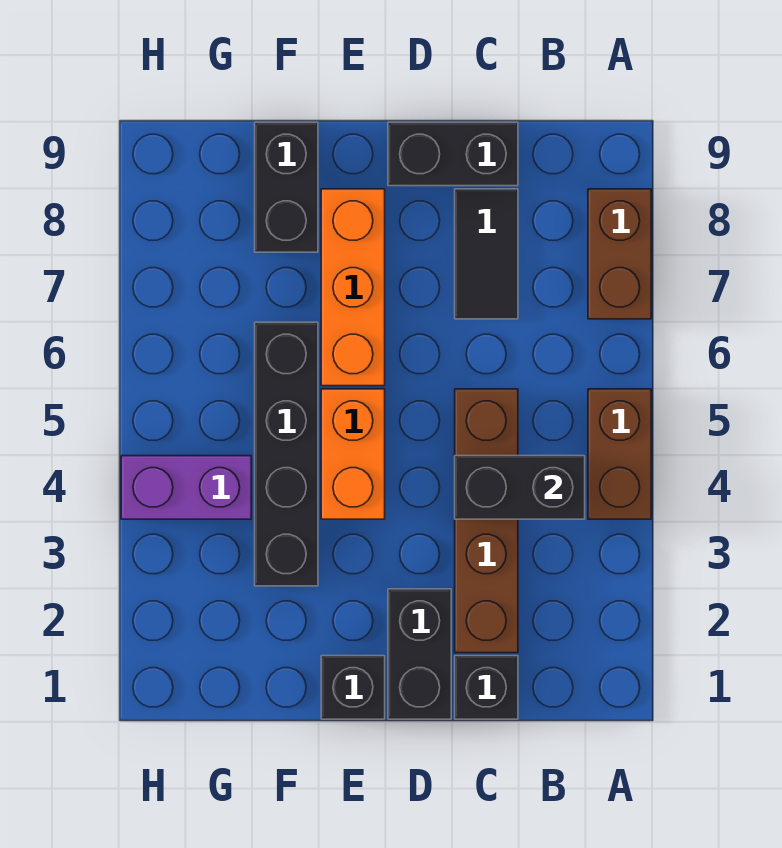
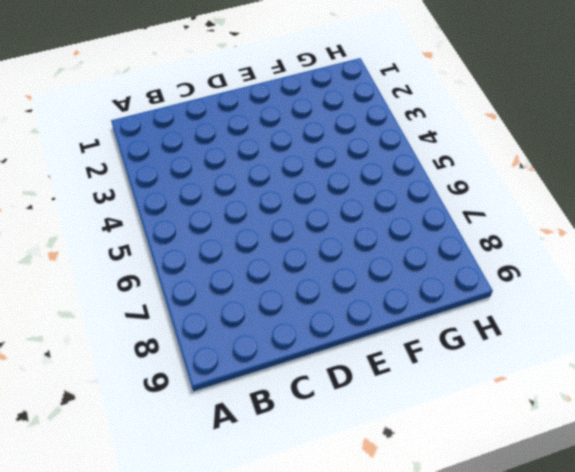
none -> brown brick A4:A5 level 1
none -> brown brick A7:A8 level 1
none -> black brick C1 level 1

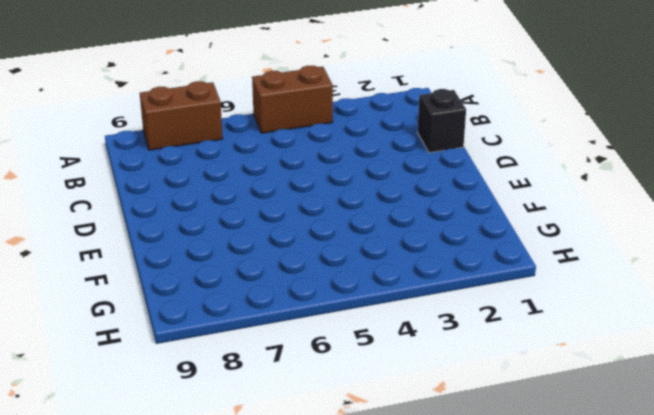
none -> brown brick C2:C5 level 1
none -> black tile C7:C8 level 1
none -> black brick C9:D9 level 1

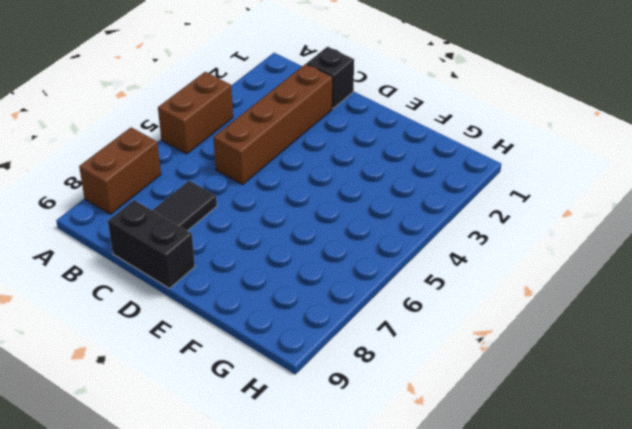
none -> black brick D1:D2 level 1
none -> black brick E1 level 1
none -> orange brick E4:E5 level 1

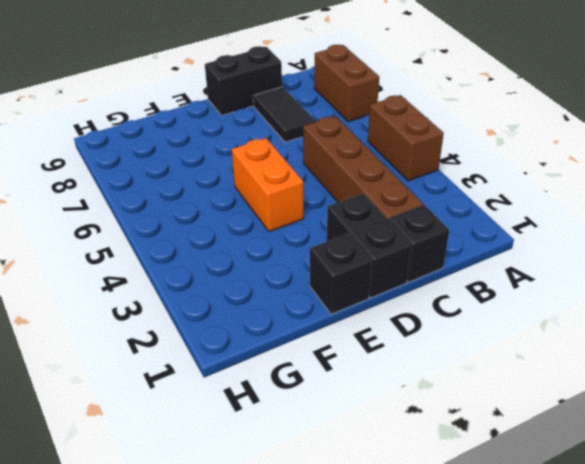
none -> orange brick E6:E8 level 1
none -> black brick F3:F6 level 1
none -> black brick F8:F9 level 1

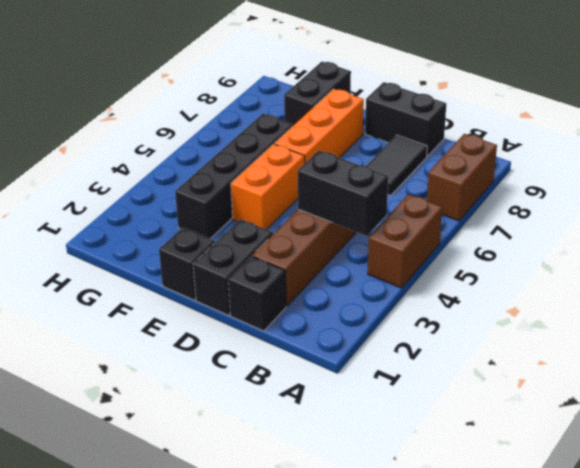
none -> purple brick G4:H4 level 1

